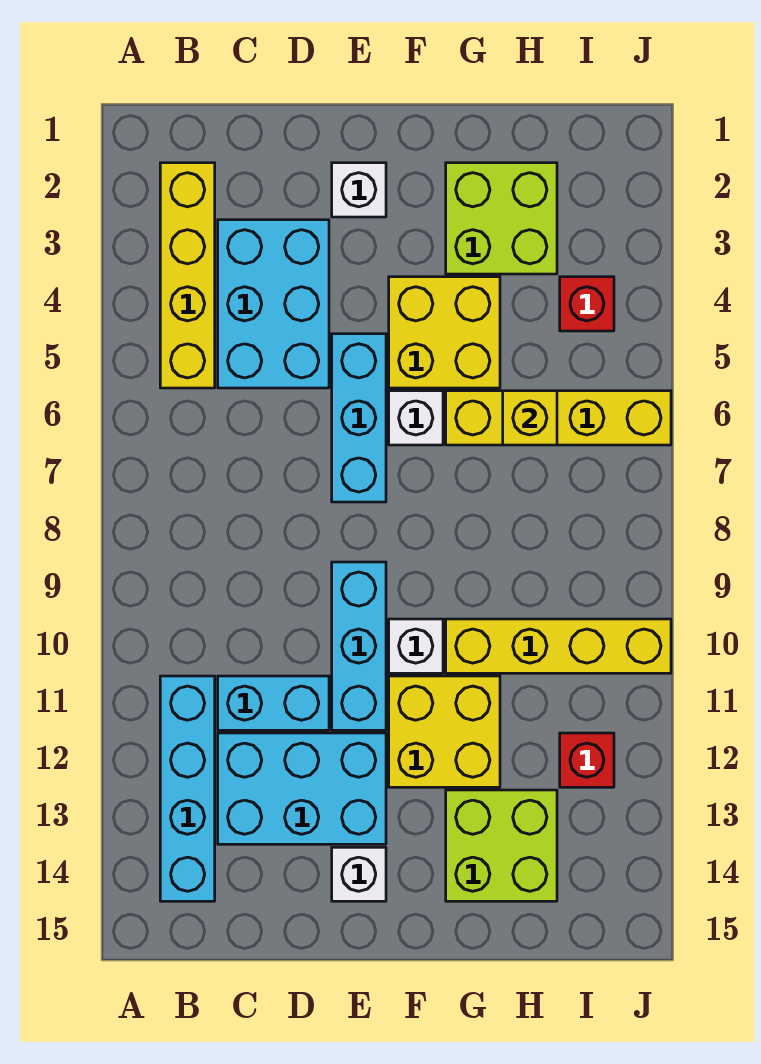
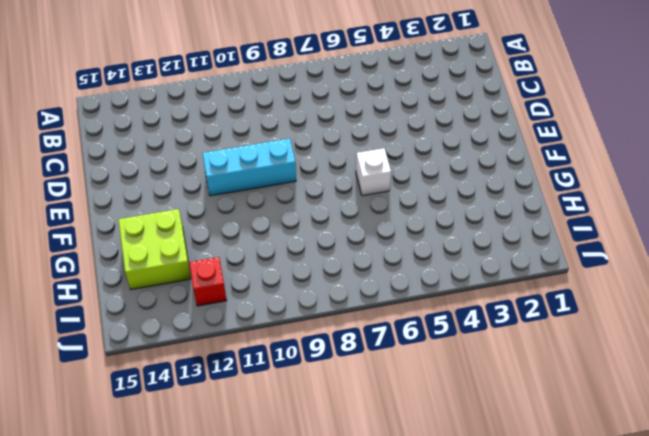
none -> yellow brick B2:B5 level 1
none -> cyan brick B11:B14 level 1
none -> cyan brick C3:D5 level 1

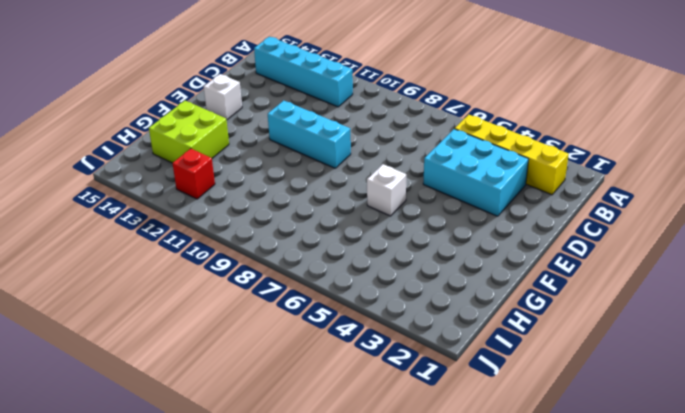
none -> cyan brick C11:D11 level 1
none -> cyan brick C12:E13 level 1
none -> white brick E2 level 1

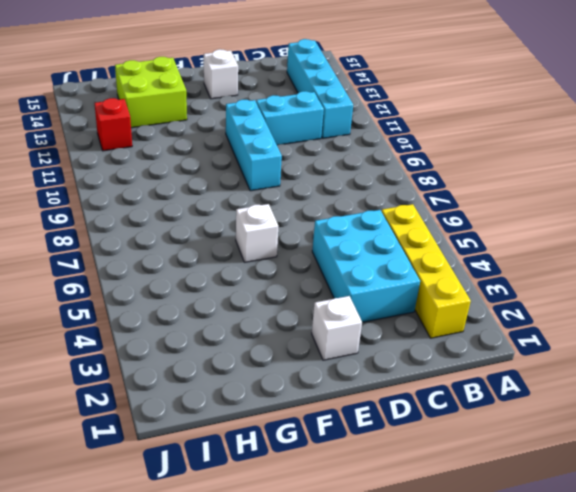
none -> cyan brick C12:E13 level 1
none -> cyan brick E5:E7 level 1
none -> yellow brick F4:G5 level 1

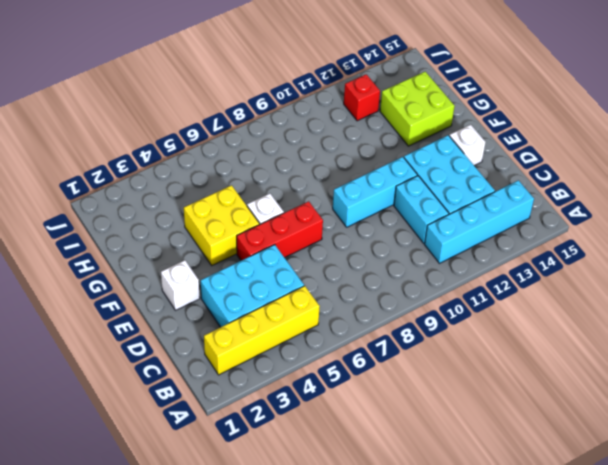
red brick E5:E7 level 1 -> cyan brick E5:E7 level 1
none -> white brick F10 level 1
none -> yellow brick F11:G12 level 1
none -> lime brick G2:H3 level 1

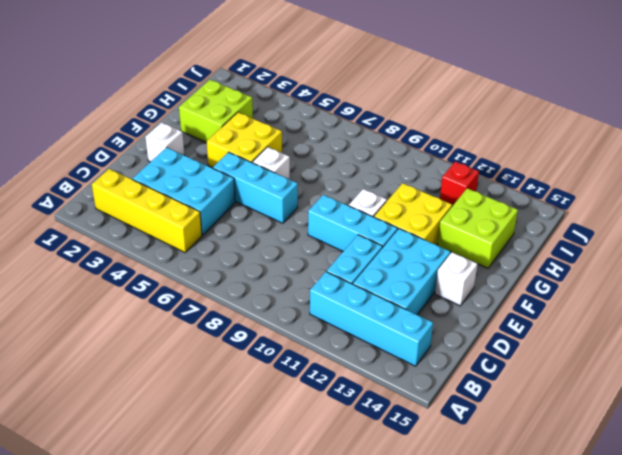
none -> yellow brick G6:J6 level 1
none -> yellow brick G10:J10 level 1
none -> red brick I4 level 1

